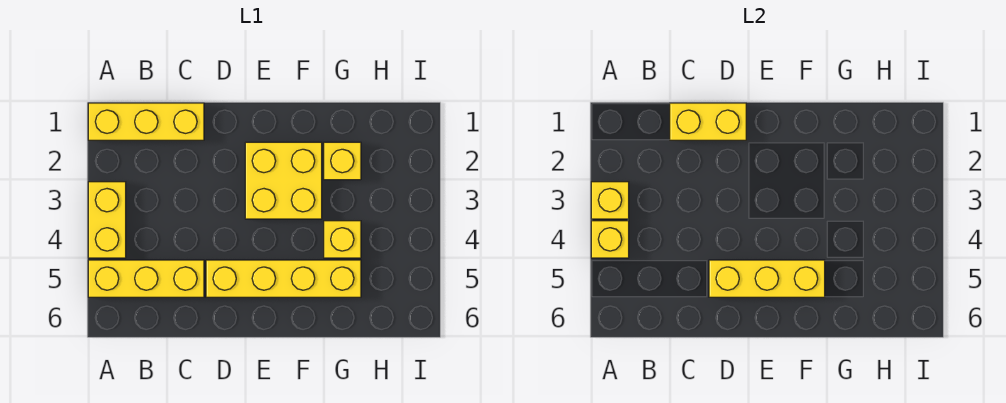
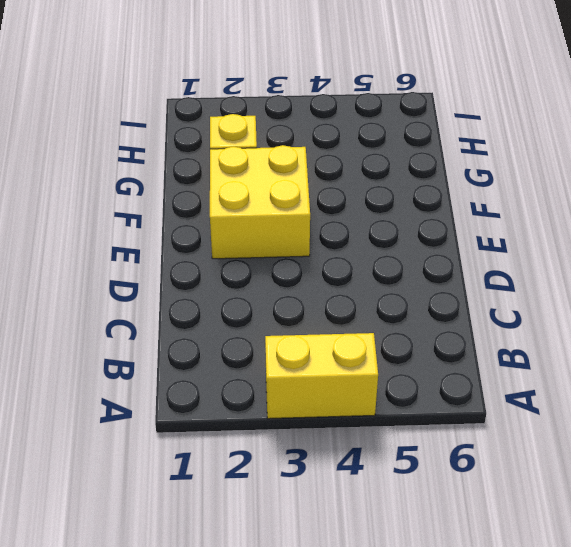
none -> yellow brick A1:C1 level 1
none -> yellow brick A5:C5 level 1

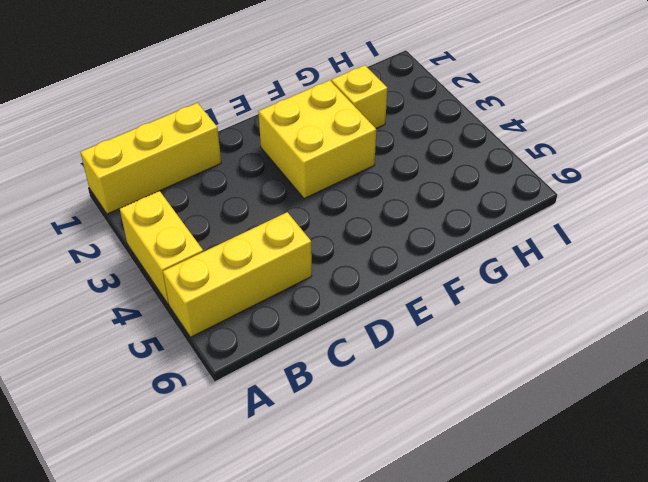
none -> yellow brick D5:G5 level 1
none -> yellow brick G4 level 1

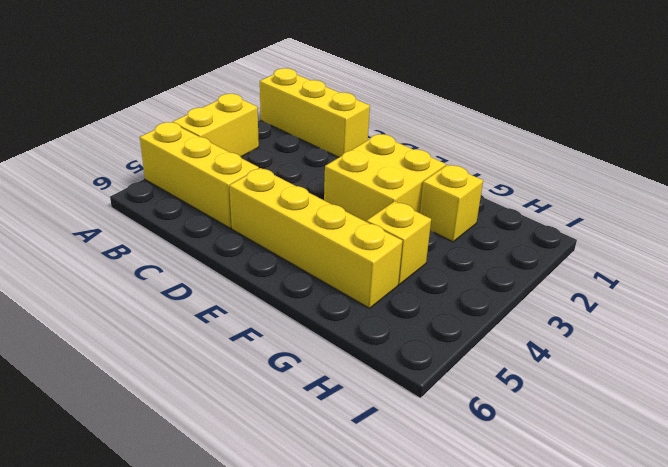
none -> yellow brick A3 level 2
none -> yellow brick A4 level 2

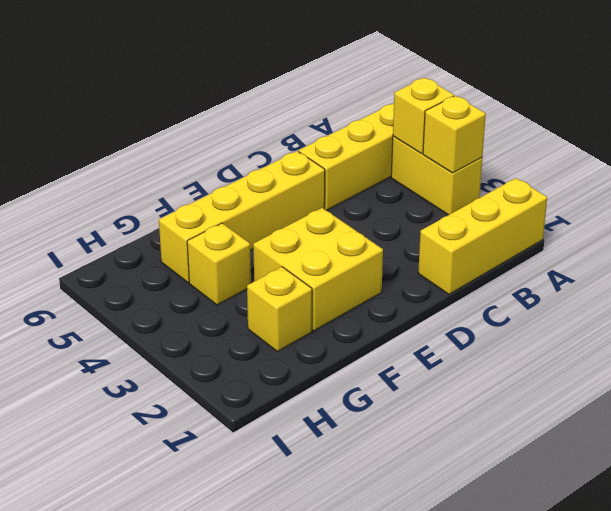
none -> yellow brick C1:D1 level 2
none -> yellow brick D5:F5 level 2

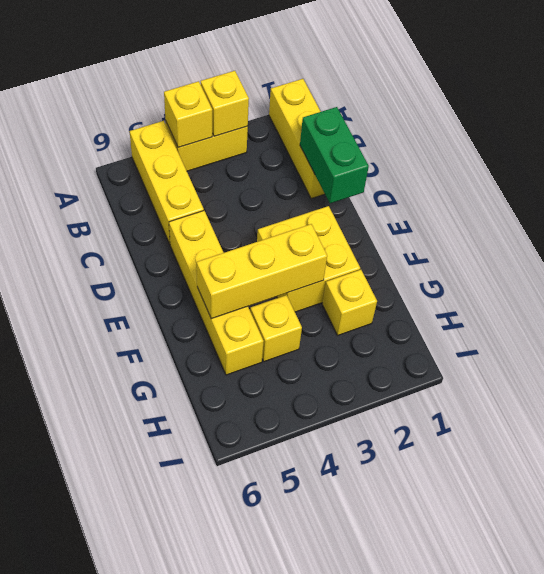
green brick C1:D1 level 2 -> yellow brick C1:D1 level 2
yellow brick F3:F5 level 2 -> yellow brick D5:F5 level 2

